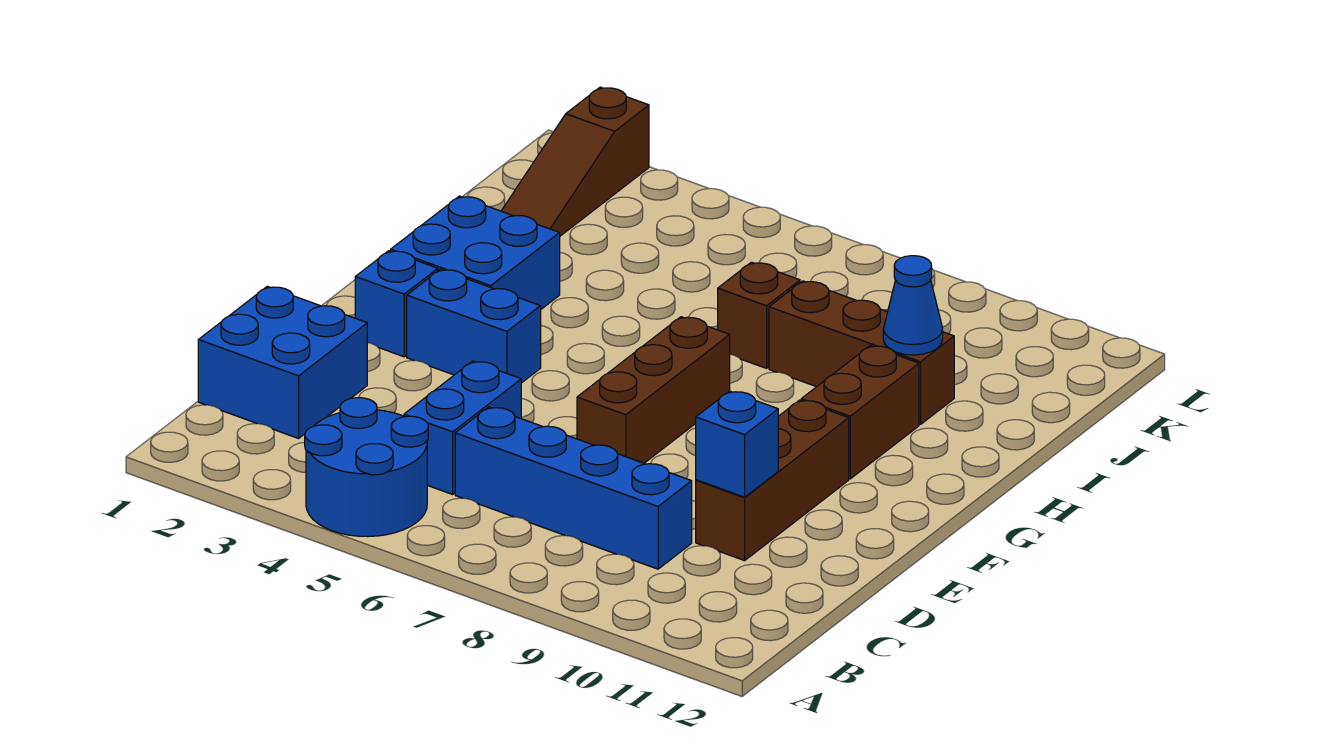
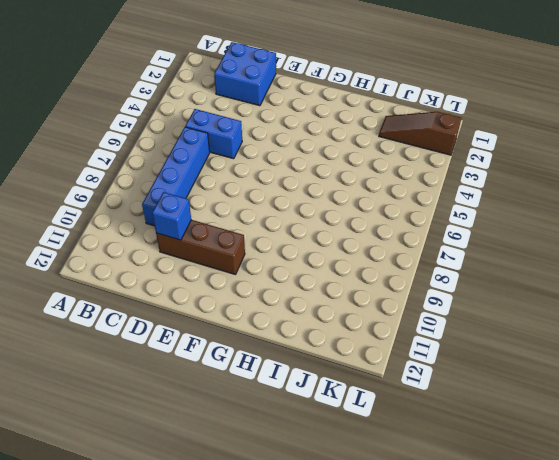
none -> blue round brick A4:B5 level 1
none -> brown brick E7:G7 level 1
none -> blue brick F2 level 1

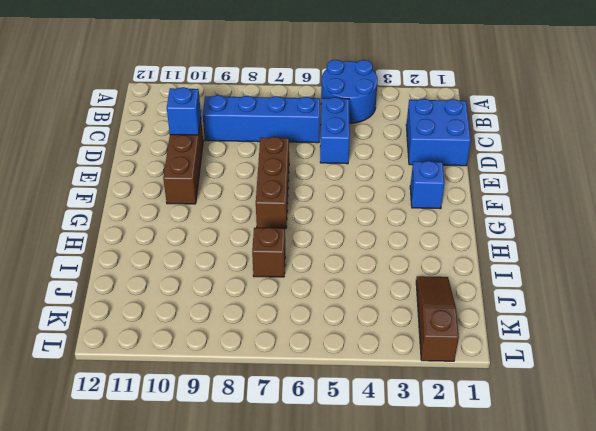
none -> blue brick F3:F4 level 1
none -> blue brick G2:H3 level 1
none -> brown brick G10:H10 level 1

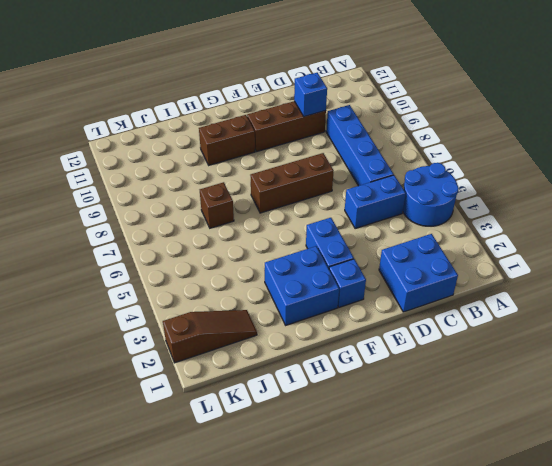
none -> brown brick I8:I10 level 1
none -> blue cone I10 level 2

